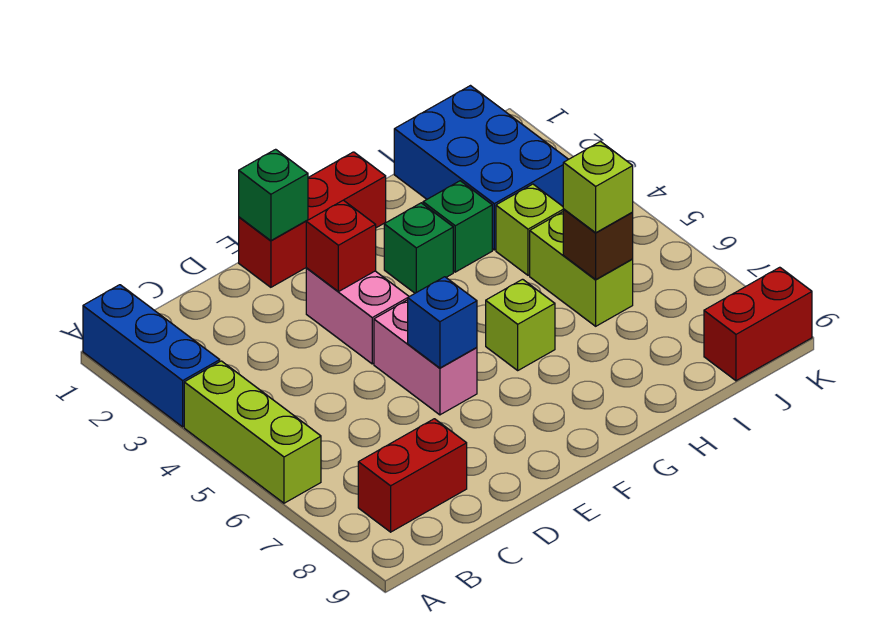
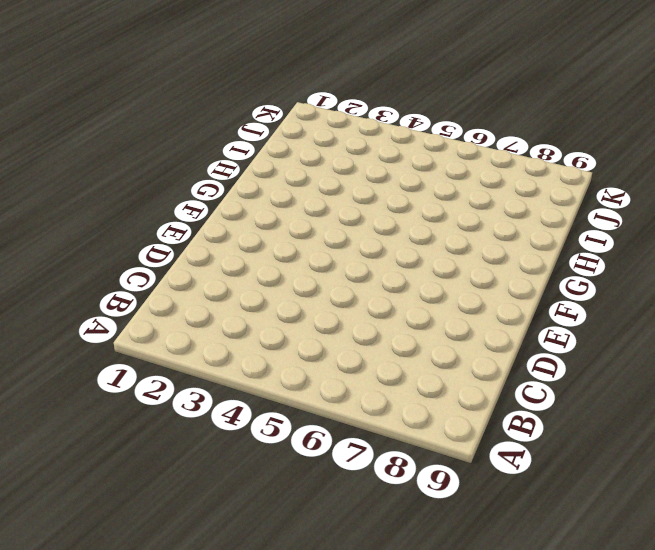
none -> blue brick A1:A3 level 1
none -> lime brick A4:A6 level 1
none -> red brick B8:C8 level 1

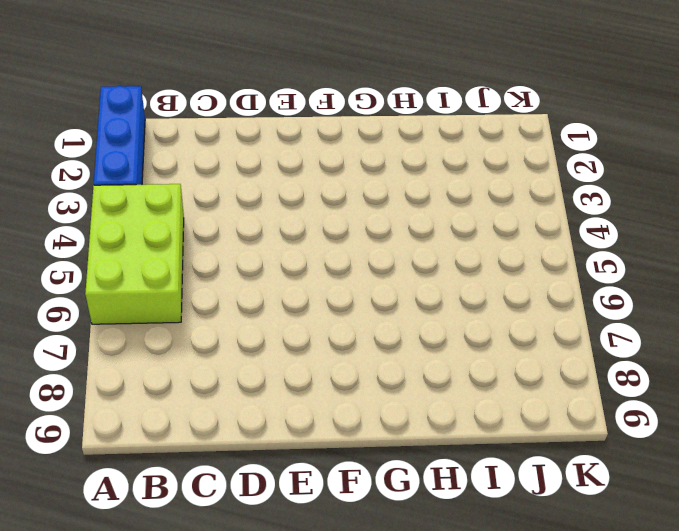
lime brick A4:B6 level 1 -> lime brick A4:A6 level 1
none -> red brick B8:C8 level 1
none -> red brick E1:G1 level 1
none -> pink brick E3:E4 level 1

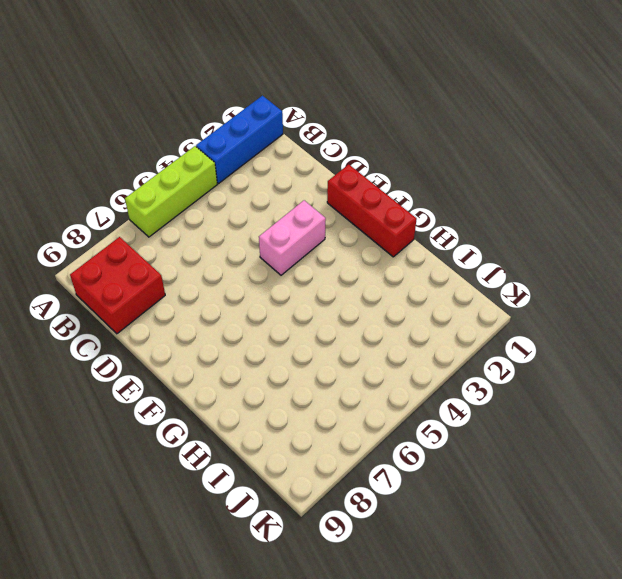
red brick B8:C9 level 1 -> red brick B8:C8 level 1
none -> pink brick E5:E6 level 1
none -> green brick G3 level 1
none -> lime brick G6 level 1

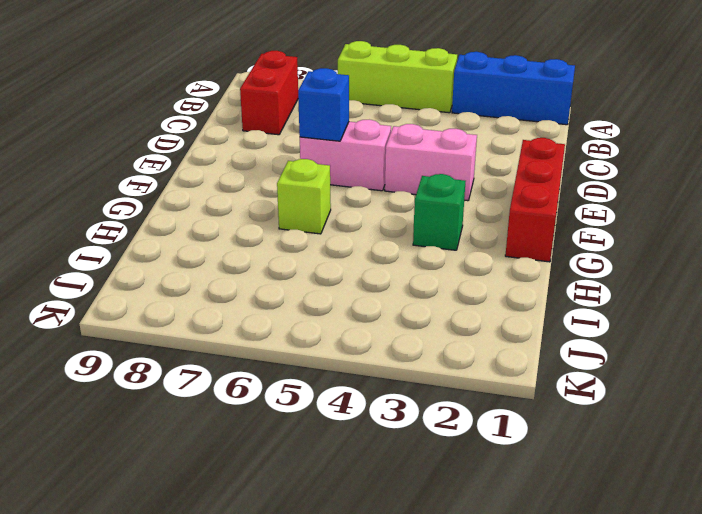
none -> green brick H3 level 1
none -> blue brick I1:J3 level 1
none -> lime brick I4 level 1

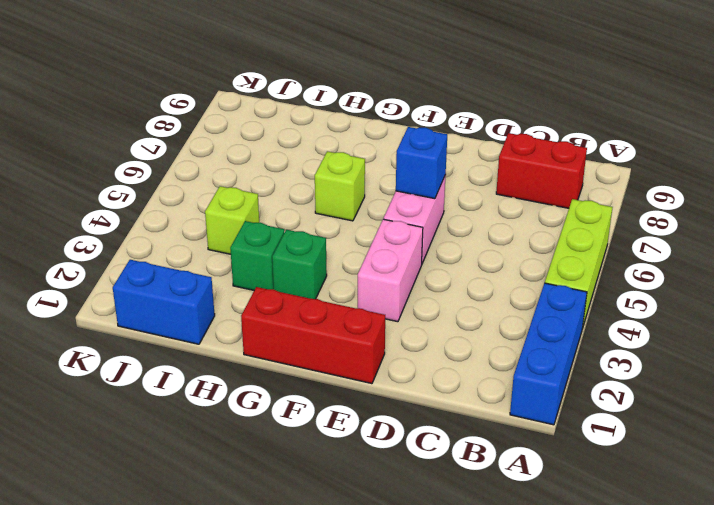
blue brick I1:J1 level 1 -> blue brick I1:J3 level 1
none -> lime brick I5:I6 level 1
none -> red brick J9:K9 level 1
none -> green brick E1 level 2

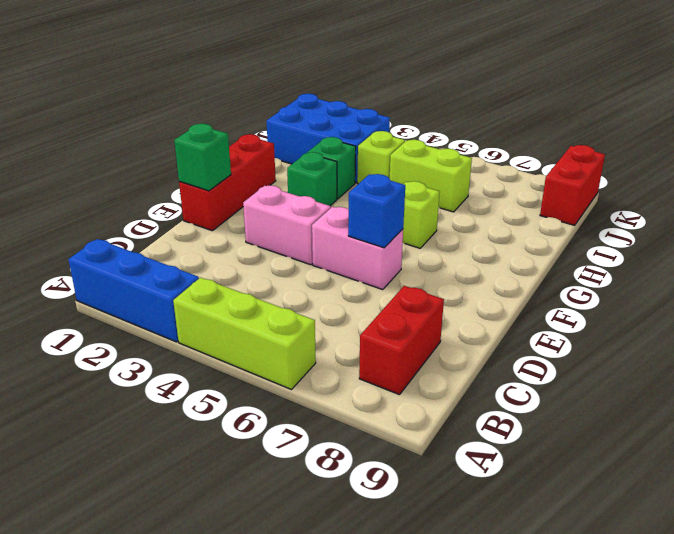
none -> red brick E3 level 2
none -> brown brick I6 level 2
none -> lime brick I6 level 3

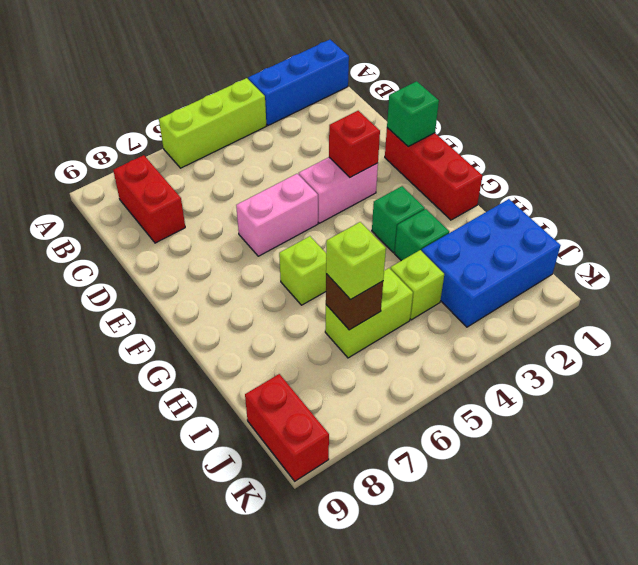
none -> blue brick E6 level 2

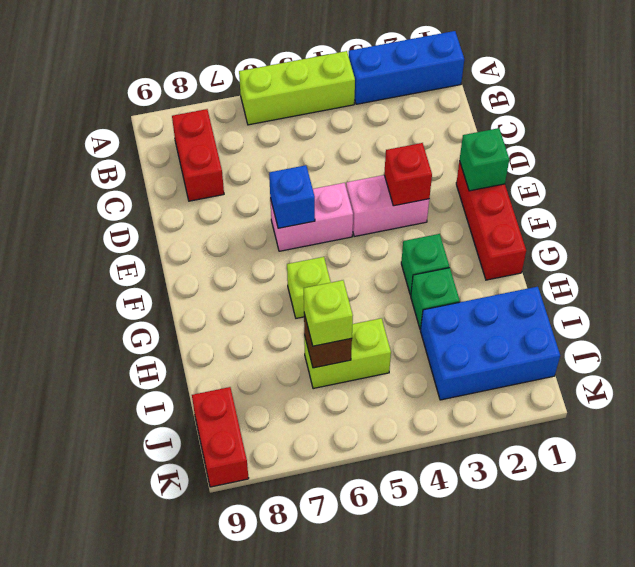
none -> lime brick I4 level 1

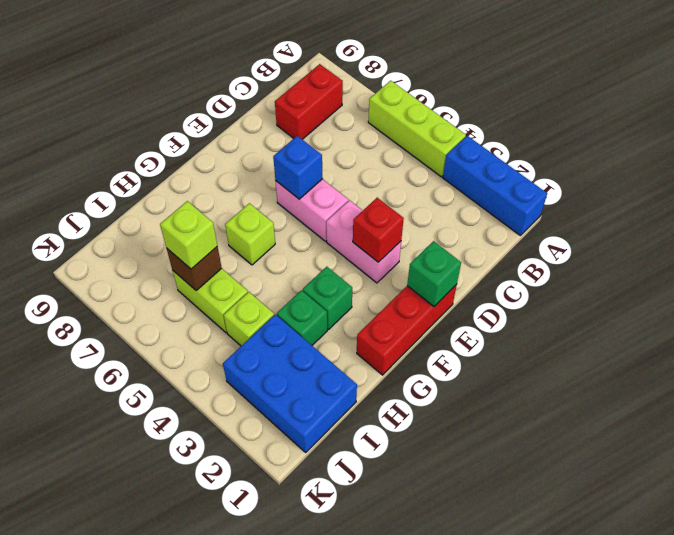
none -> red brick J9:K9 level 1

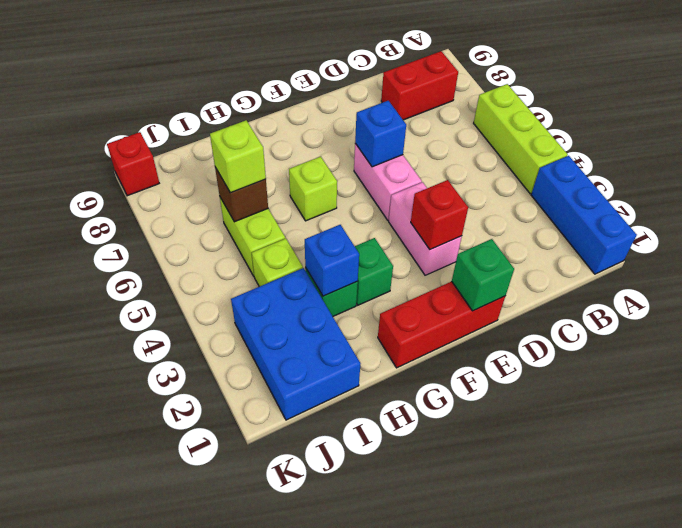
blue brick H3 level 2 -> none
red brick K9 level 1 -> red brick J9:K9 level 1

